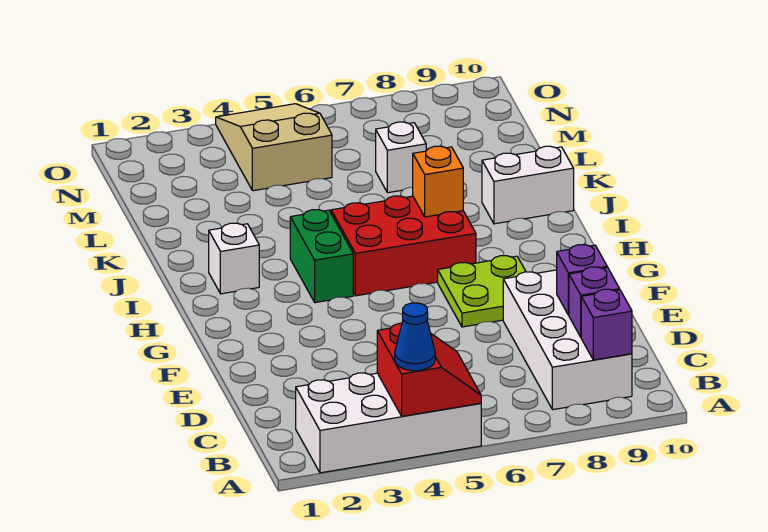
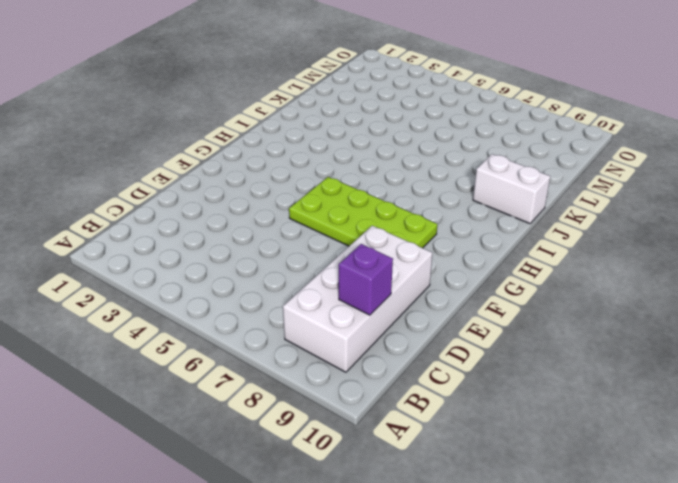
lime plate F5:G8 level 1 -> lime plate F7:G8 level 1
none -> white brick A2:B5 level 1
none -> green brick H4:I4 level 1
none -> red brick H5:I7 level 1

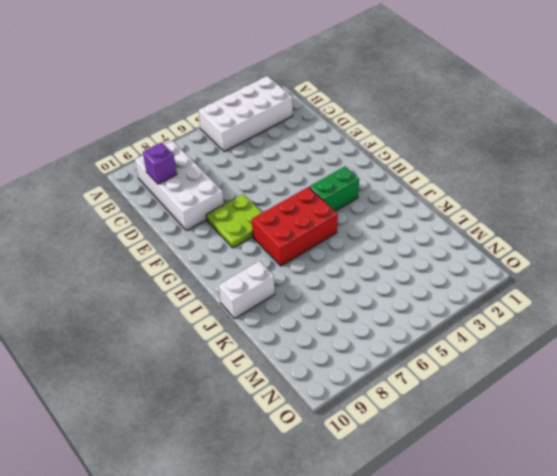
green brick H3:H4 level 1 -> green brick H4:I4 level 1
none -> white brick I2 level 1
none -> white brick L7 level 1
none -> tan slope M4:O5 level 1 top M

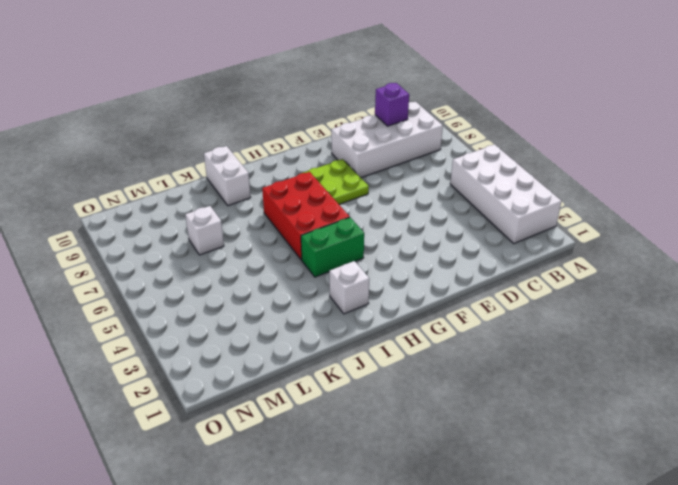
none -> tan slope M4:O5 level 1 top M
none -> red slope A4:B5 level 2 top 4
none -> purple brick B9 level 2

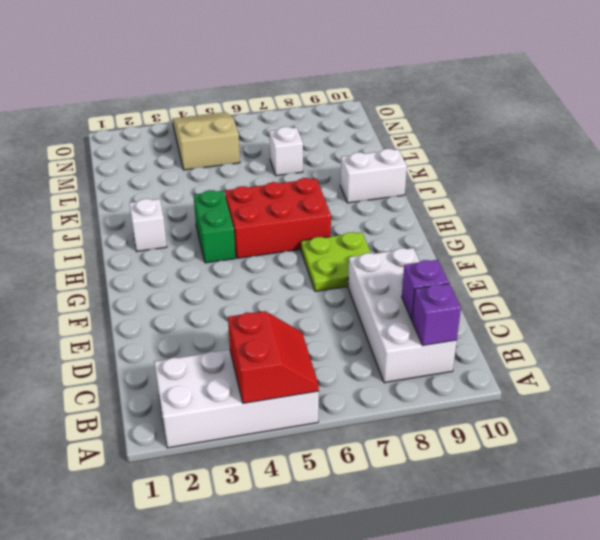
none -> purple brick D9 level 2
none -> orange brick I7 level 2
none -> blue cone A4 level 3

